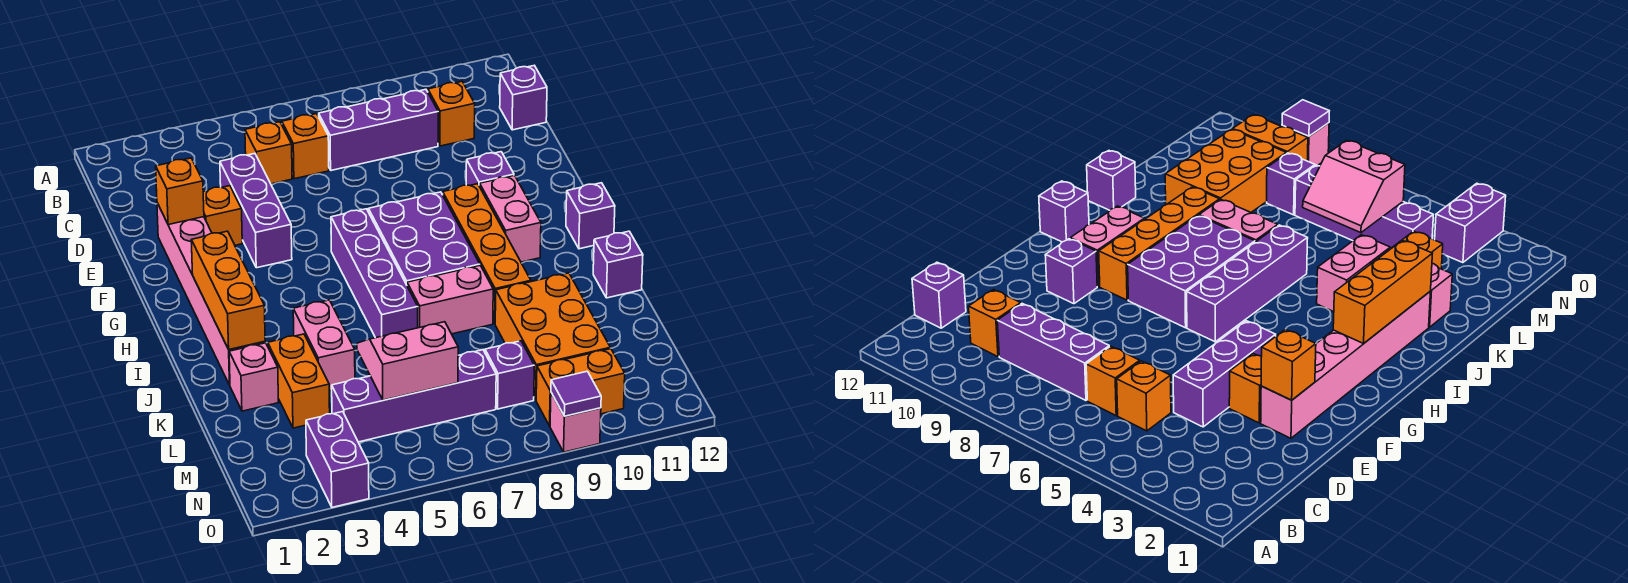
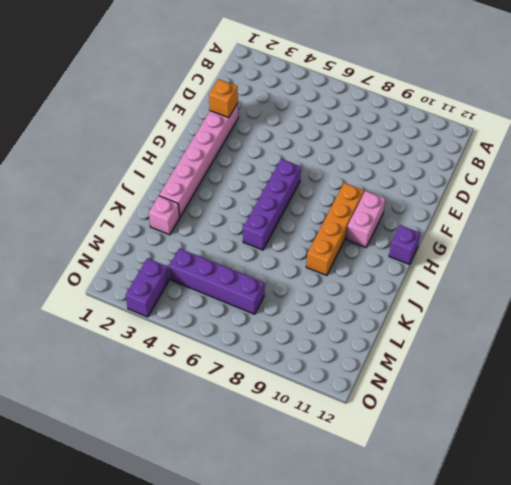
none -> orange brick C5 level 1
none -> orange brick C6 level 1
none -> purple brick C7:C9 level 1

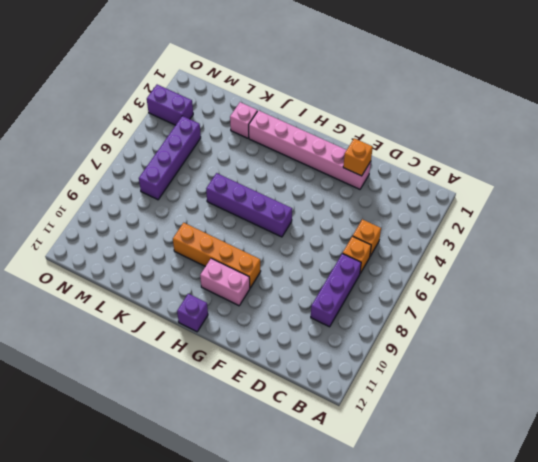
none -> orange brick C10 level 1
none -> purple brick C12 level 1
none -> purple brick D4:F4 level 1

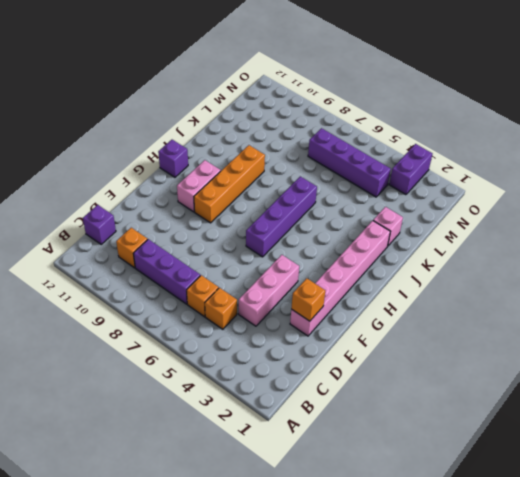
pink brick D4:F4 level 1 -> purple brick D4:F4 level 1
none -> orange brick E3 level 1
none -> purple brick F10 level 1
none -> purple brick G7:I8 level 1

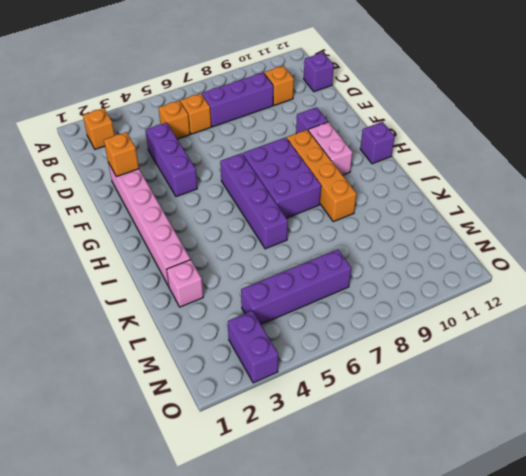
orange brick B2 level 1 -> orange brick E3 level 1
none -> pink brick J4:K4 level 1
none -> pink brick J7:J8 level 1
none -> purple brick J12 level 1

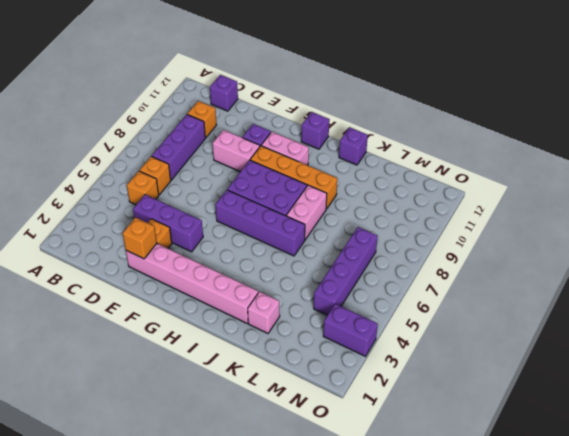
pink brick E9:F9 level 1 -> pink brick J4:K4 level 1
none -> orange brick K3:L3 level 1
none -> orange brick K9:M10 level 1
none -> purple brick M8 level 1

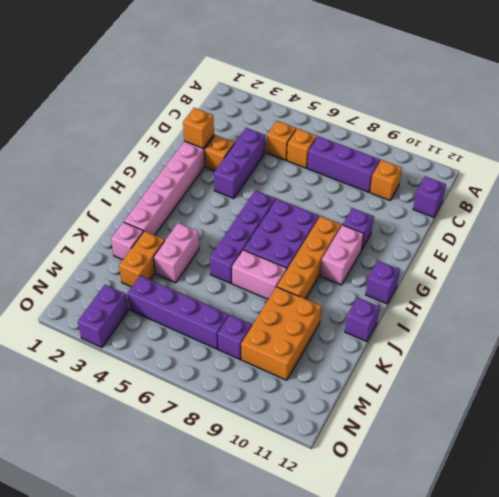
none -> orange brick N9:N10 level 1
none -> pink brick O9 level 1
none -> orange brick H2:J2 level 2

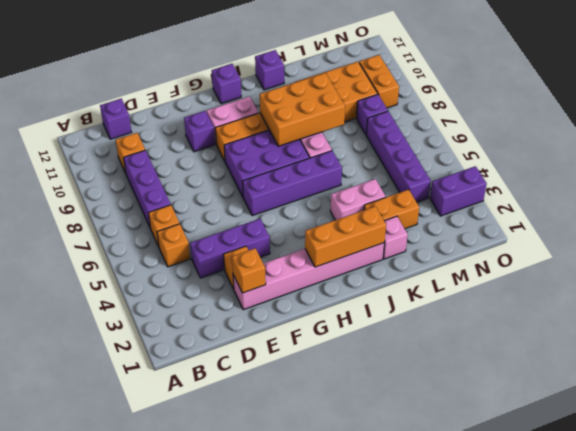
orange brick I8:K9 level 2 -> none
none -> pink brick O9 level 1
none -> pink slope L5:M6 level 2 top M
none -> purple tile O9 level 2

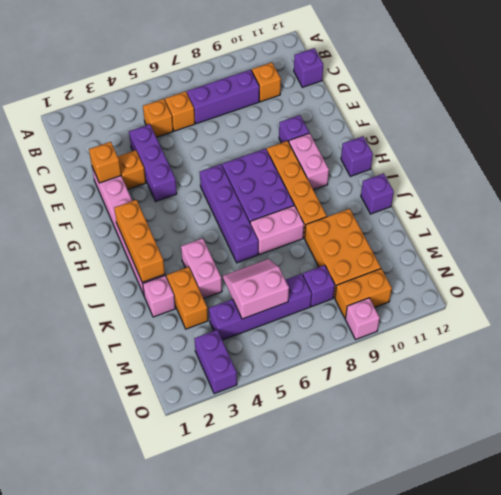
none -> purple tile O9 level 2

